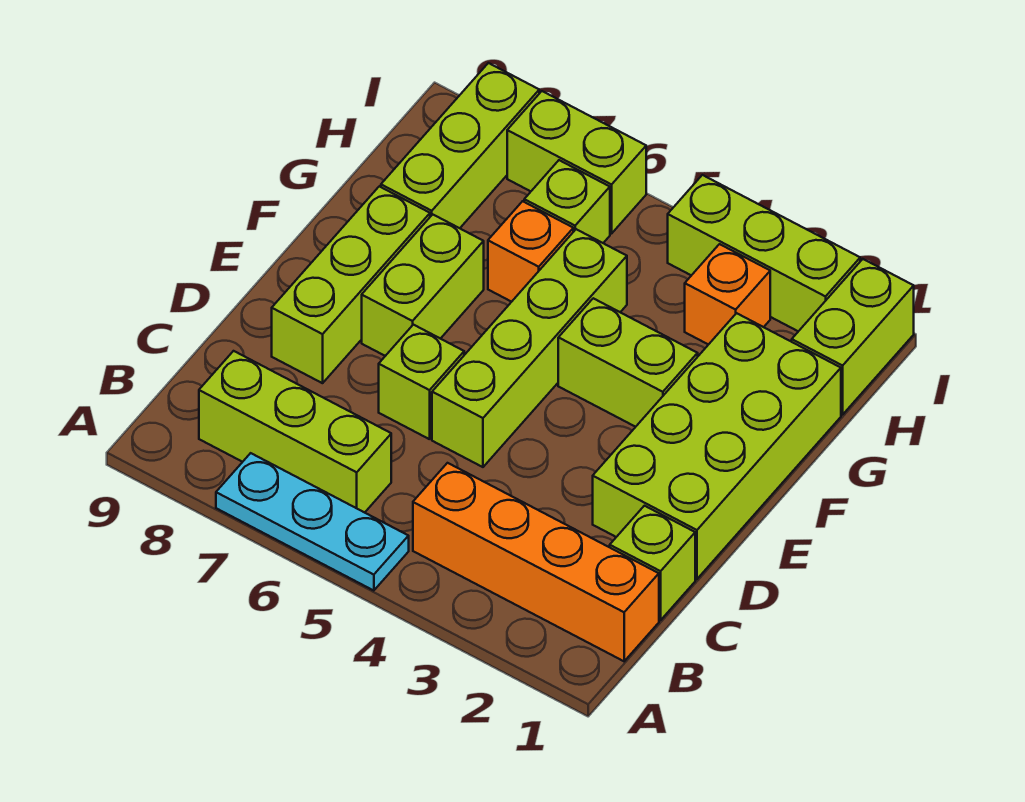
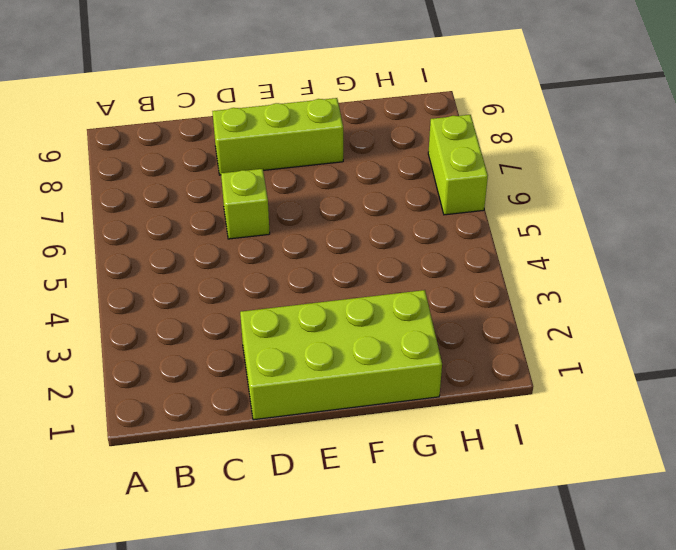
none -> cyan plate A5:A7 level 1
none -> orange brick B1:B4 level 1
none -> lime brick B6:B8 level 1

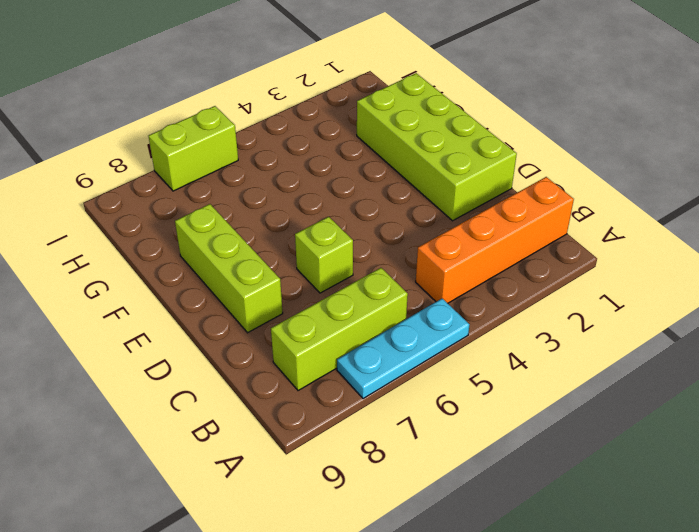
none -> lime brick C1 level 1
none -> lime brick D5:G5 level 1
none -> lime brick E7:F7 level 1

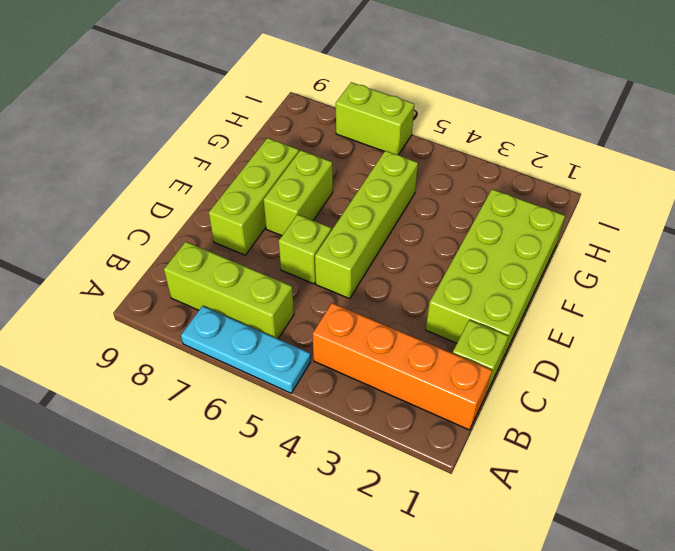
none -> lime brick F3:F4 level 1
none -> orange brick G6 level 1
none -> lime brick G8:I8 level 1

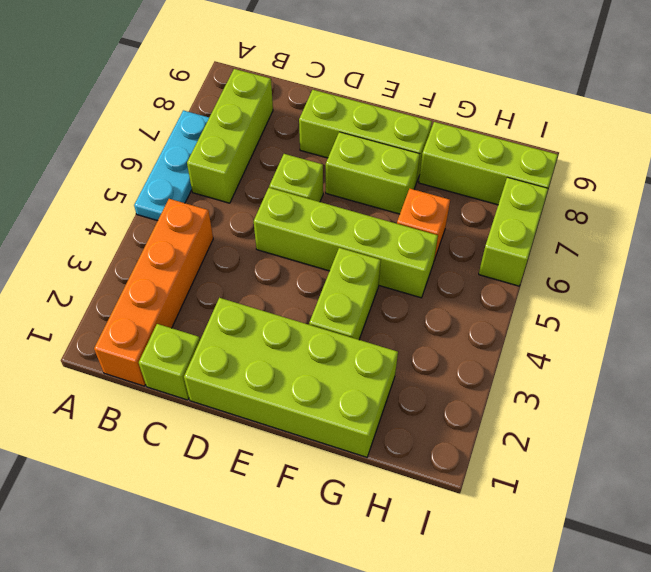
none -> lime brick H1:I1 level 1
none -> orange brick H3 level 1
none -> lime brick H6 level 1

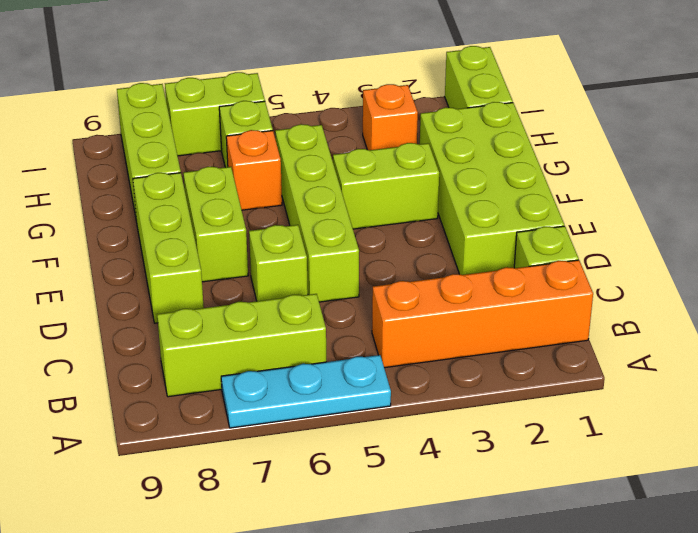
none -> lime brick I2:I4 level 1

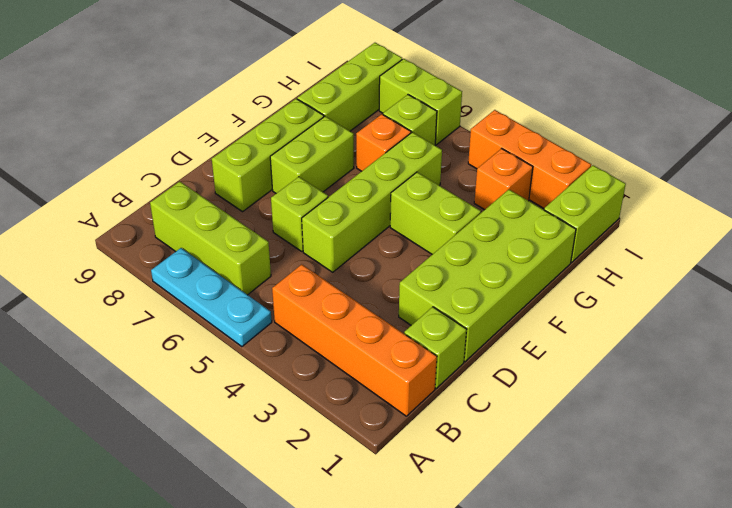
orange brick I2:I4 level 1 -> lime brick I2:I4 level 1

